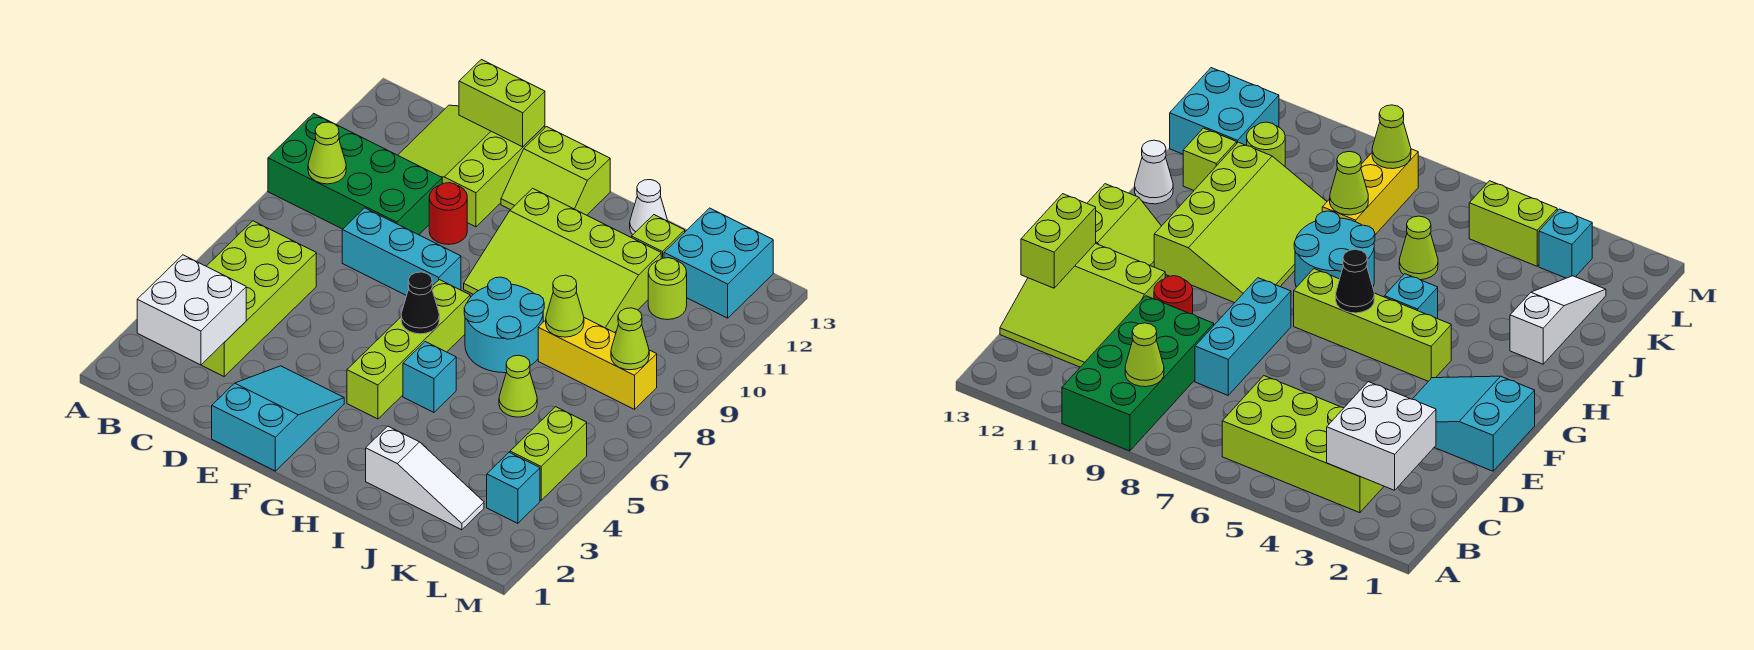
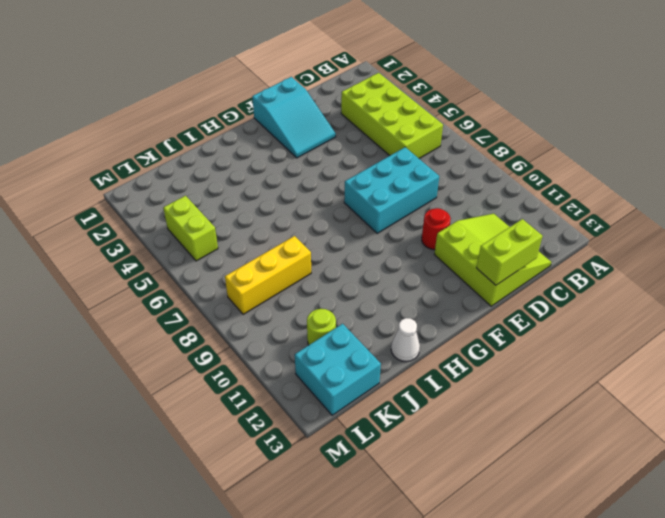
cyan brick D7:F8 level 1 -> cyan brick D8:F8 level 1
none -> green brick A9:D10 level 1
none -> lime slope F12:G13 level 1 top 13
none -> lime brick G4:G7 level 1

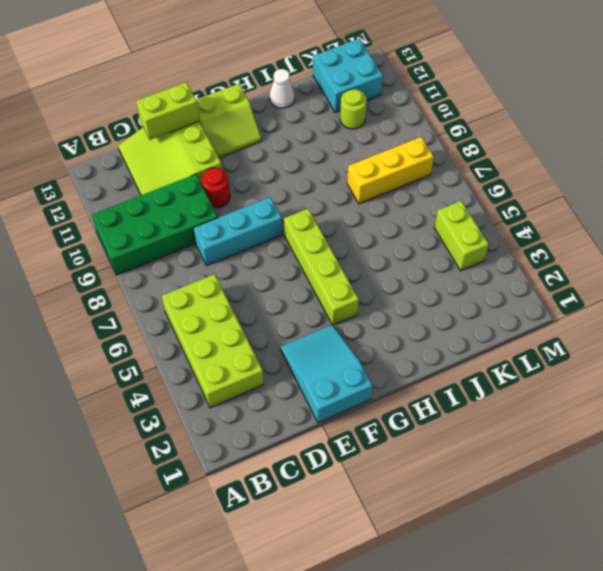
none -> lime slope G9:J11 level 1 top 11
none -> cyan brick H5 level 1
none -> cyan round brick H7:I8 level 1

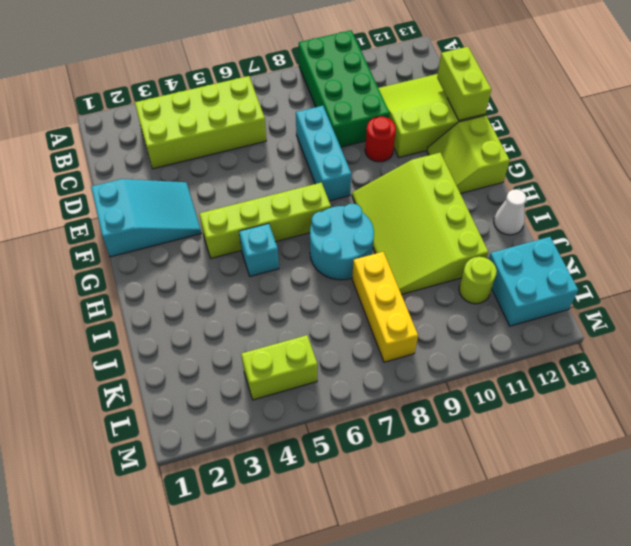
none -> white slope I2:K2 level 1 top I
none -> lime cone J6 level 1
none -> lime brick J12 level 1

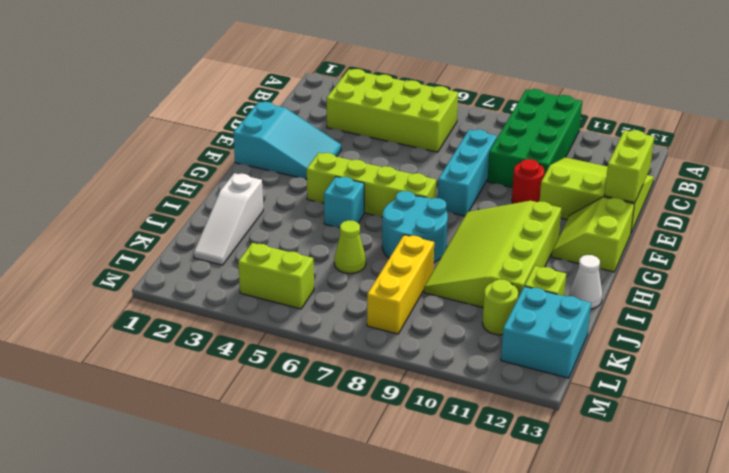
none -> cyan brick L3 level 1
none -> white brick B2:C3 level 2
none -> lime cone B9 level 2

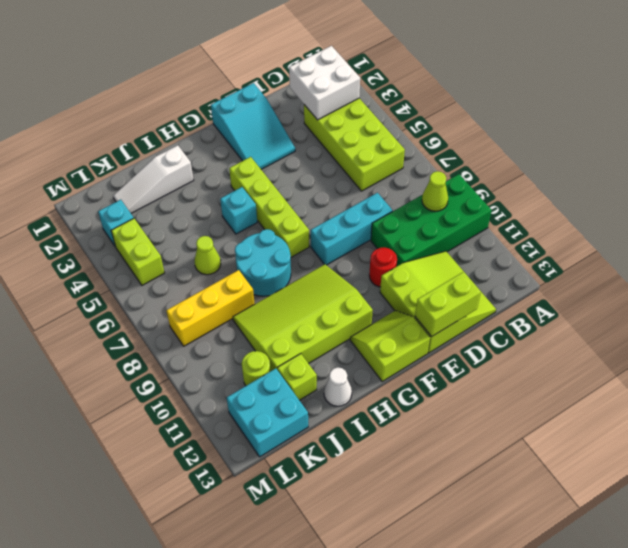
none -> black cone G6 level 2
none -> lime cone J8 level 2
none -> lime cone L8 level 2

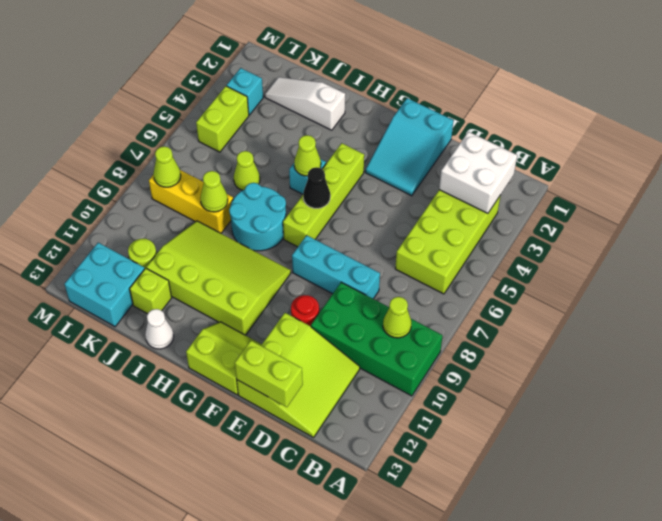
lime cone H5 level 2 -> none

